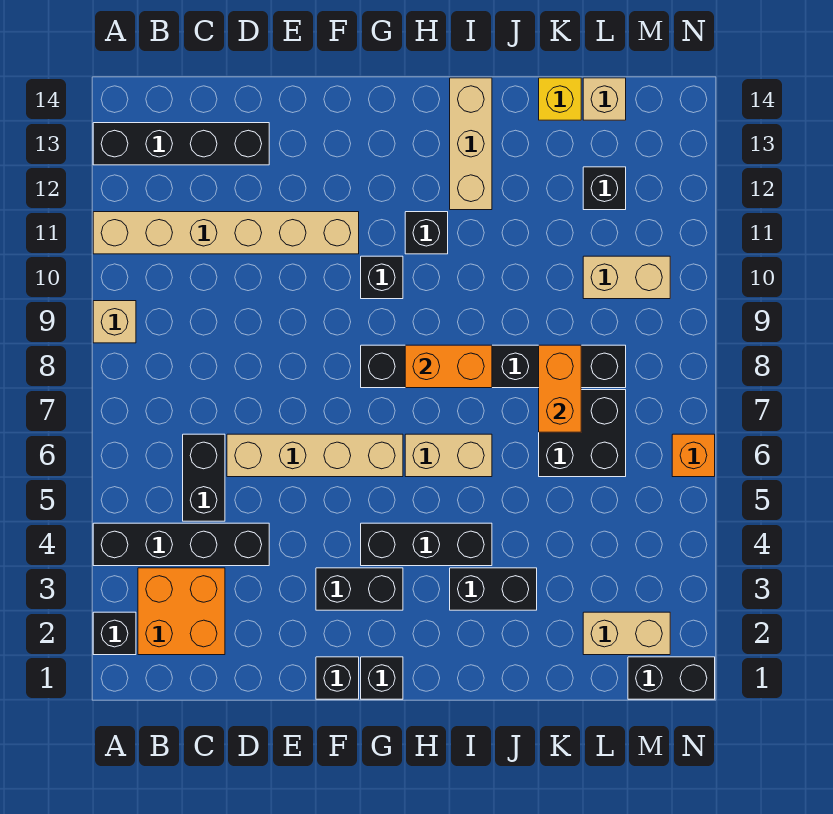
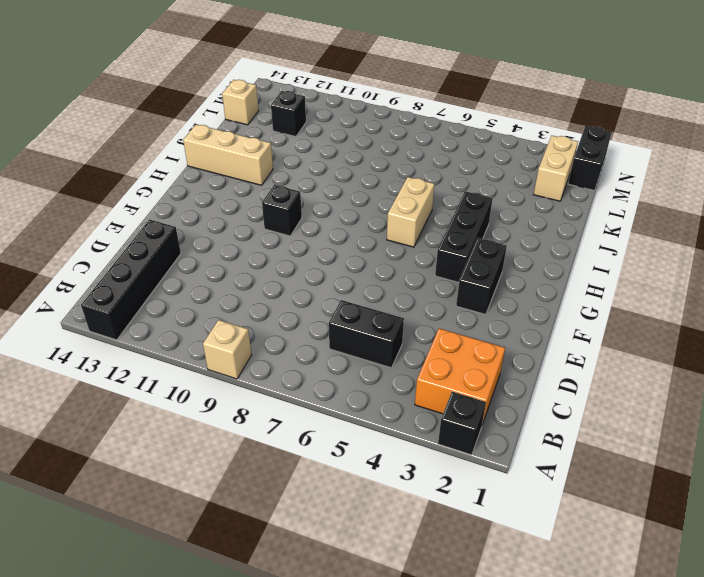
none -> black brick A4:D4 level 1
none -> tan brick A11:F11 level 1
none -> tan brick D6:G6 level 1

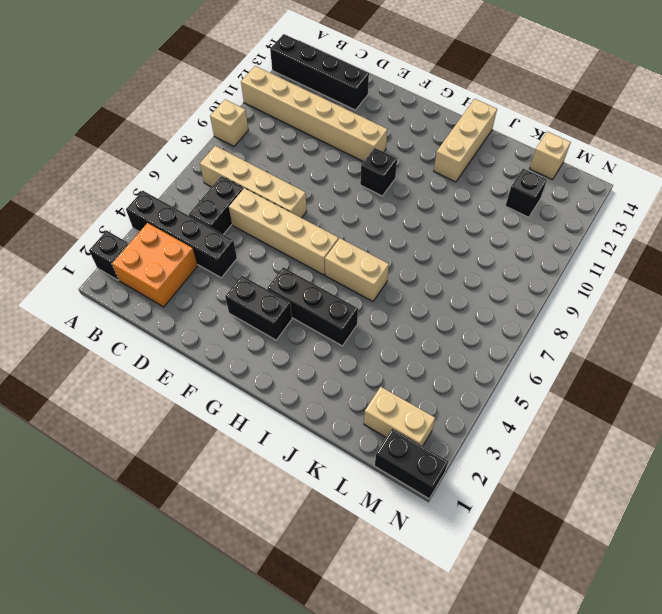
tan brick B7:E7 level 1 -> none
none -> black brick F1 level 1
none -> black brick G1 level 1
none -> black brick G8:L8 level 1

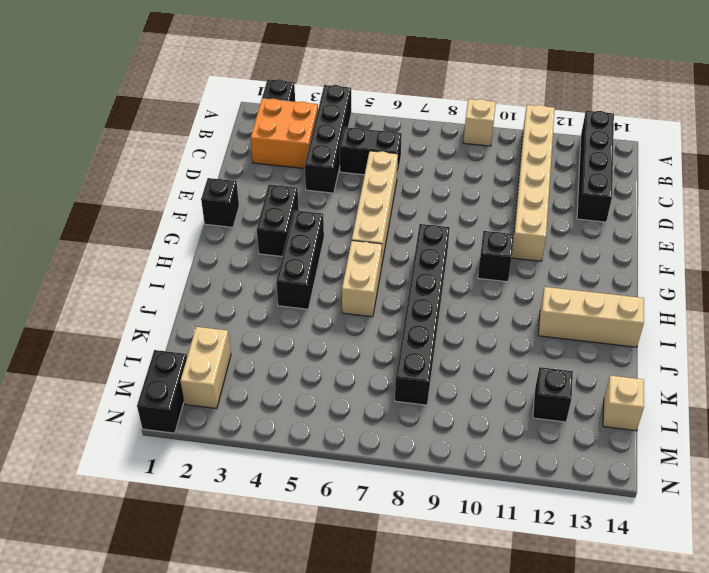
none -> black brick G1 level 1
none -> black brick H11 level 1
none -> black brick I3:J3 level 1

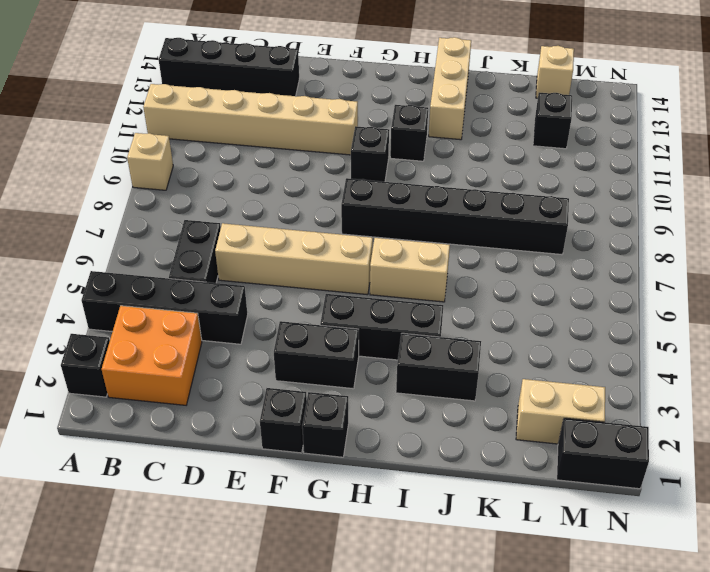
none -> black brick K6:L7 level 1
none -> yellow brick K14 level 1
none -> tan brick L10:M10 level 1

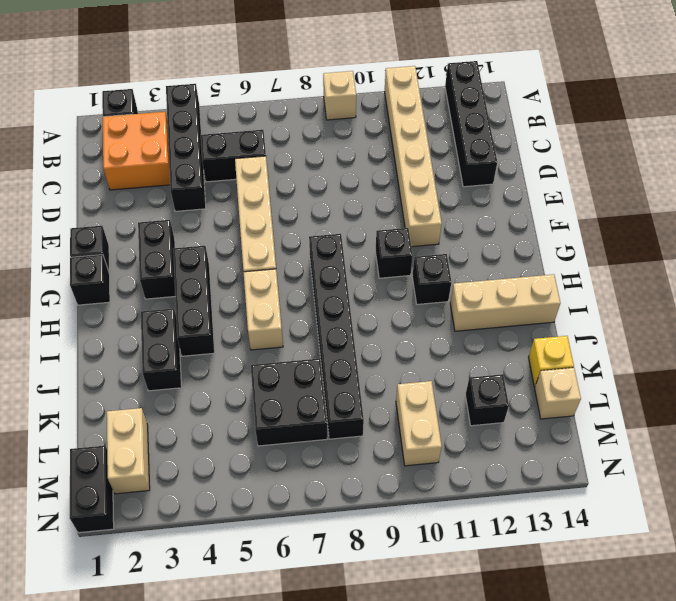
none -> orange brick N6 level 1
none -> orange brick H8:I8 level 2
none -> orange brick K7:K8 level 2

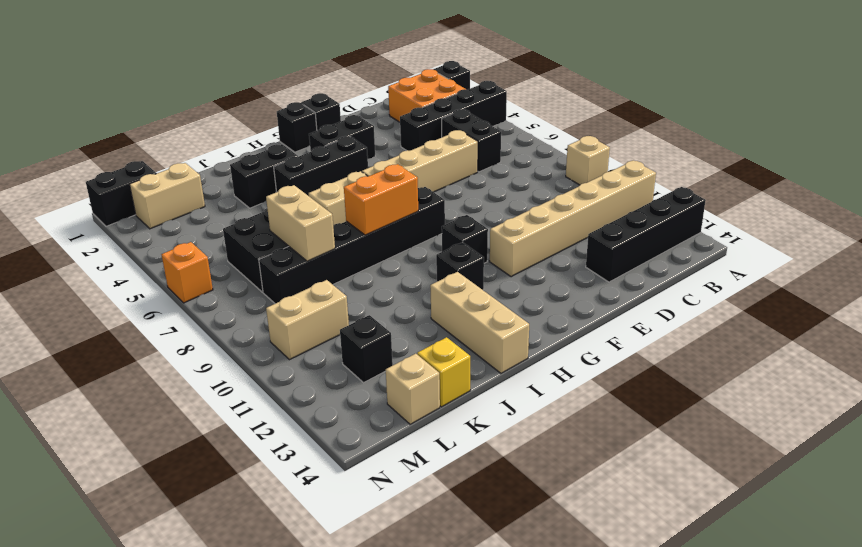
tan brick K7:K8 level 2 -> orange brick K7:K8 level 2

